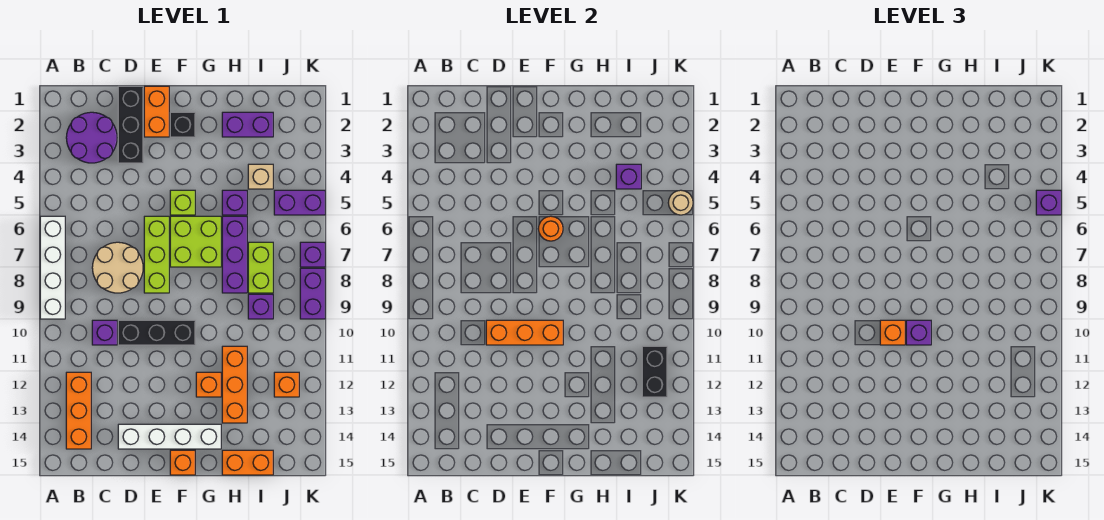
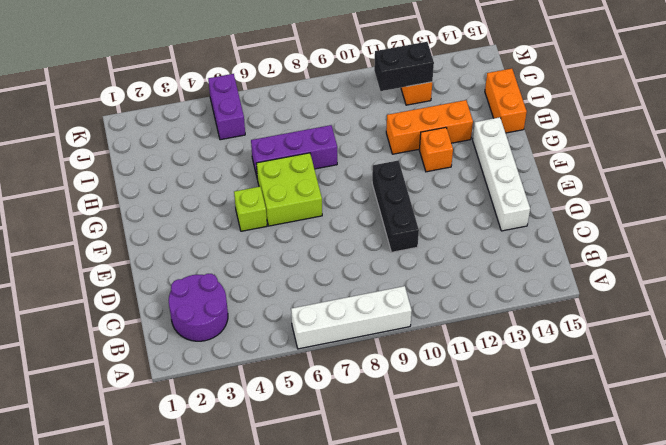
none -> orange brick B12:B14 level 1
none -> tan round brick C7:D8 level 1
none -> purple brick C10 level 1
none -> black brick D1:D3 level 1

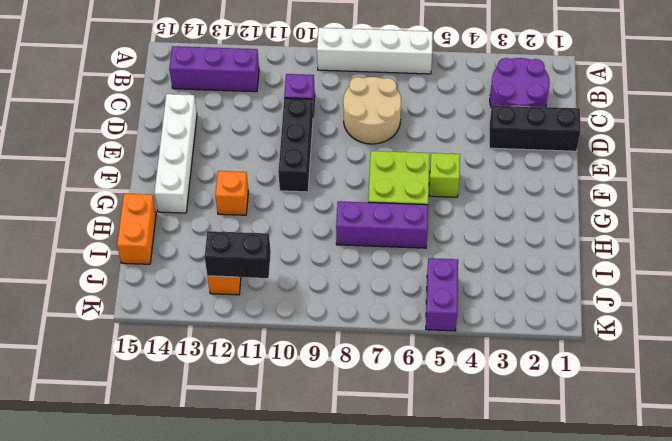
purple brick B12:B14 level 1 -> orange brick B12:B14 level 1
none -> orange brick E1:E2 level 1
none -> lime brick E6:E8 level 1
none -> black brick F2 level 1
none -> orange brick F15 level 1

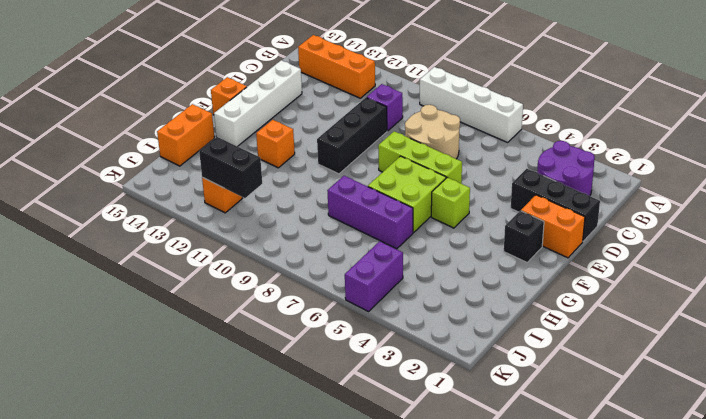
none -> purple brick H2:I2 level 1
none -> purple brick H5 level 1
none -> orange brick H11:H13 level 1
none -> tan brick I4 level 1

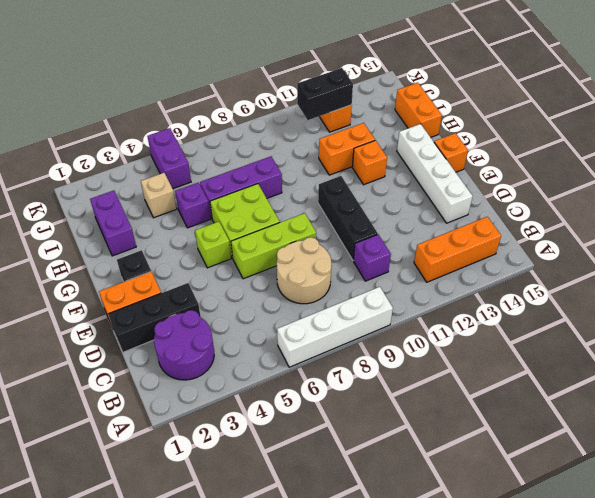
orange brick H11:H12 level 1 -> orange brick H11:H13 level 1
none -> lime brick I7:I8 level 1
none -> purple brick I9 level 1
none -> purple brick K7 level 1
none -> purple brick K8:K9 level 1

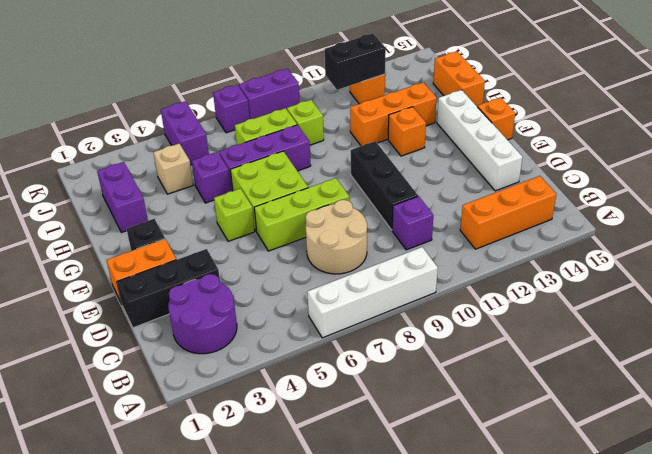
lime brick I9 level 1 -> purple brick I9 level 1
none -> orange brick D10:F10 level 2
none -> orange round brick F6 level 2
none -> purple brick I4 level 2
none -> tan round brick K5 level 2

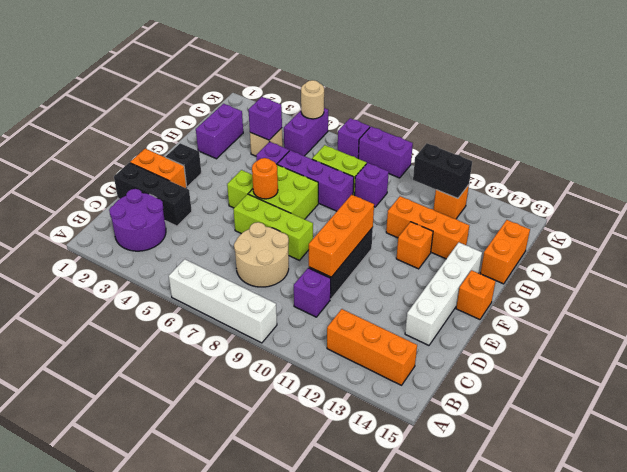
none -> orange brick E10 level 3
none -> purple brick F10 level 3
none -> purple brick K5 level 3

